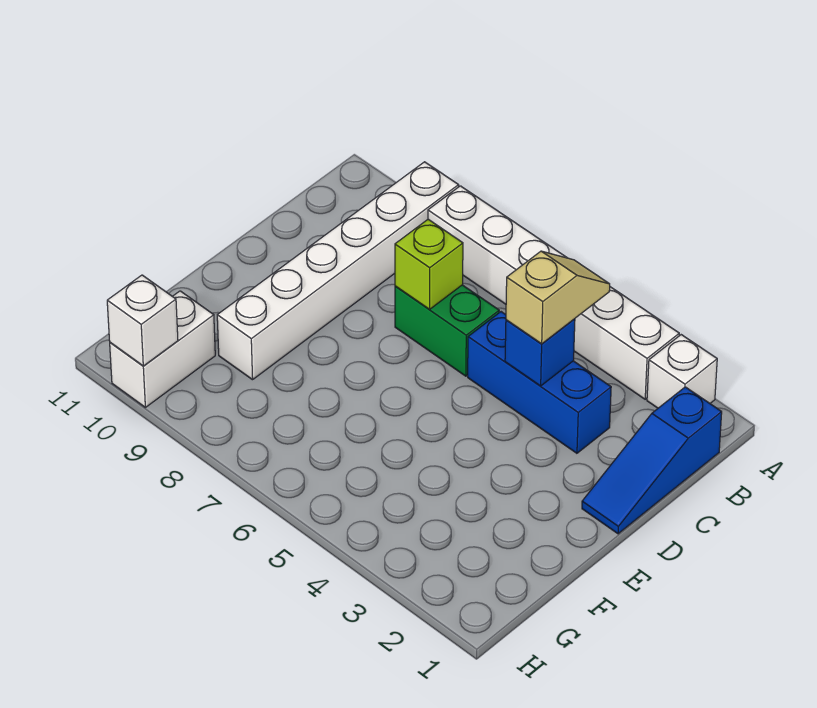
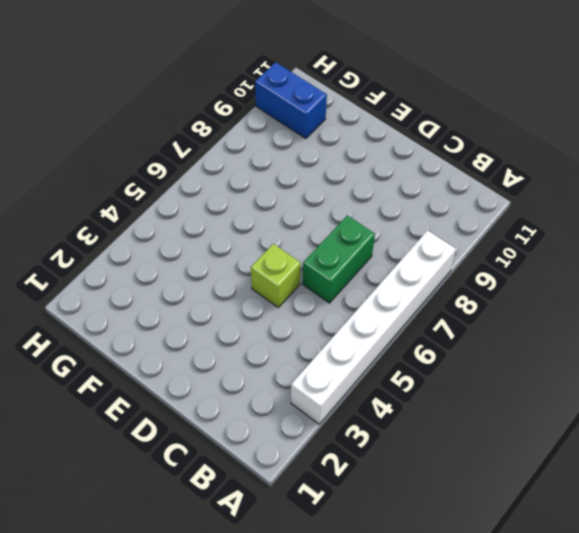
lime brick D5 level 1 -> lime brick C7 level 2
blue brick G10:H10 level 1 -> white brick G10:H10 level 1
none -> white brick A2 level 1
none -> white brick A9:F9 level 1

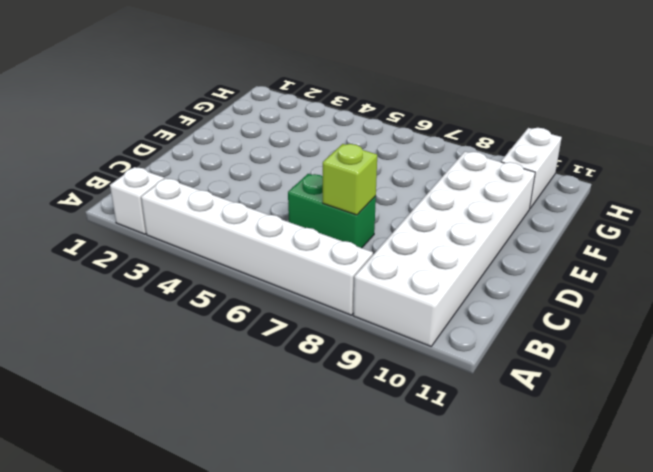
white brick A9:F10 level 1 -> white brick A9:F9 level 1
none -> blue slope B1:D1 level 1 top B
none -> blue brick C3:C5 level 1

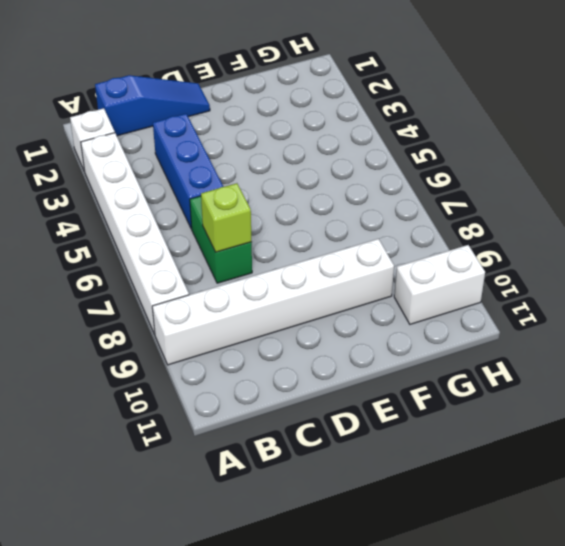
none -> blue brick C4 level 2
none -> white brick H10 level 2

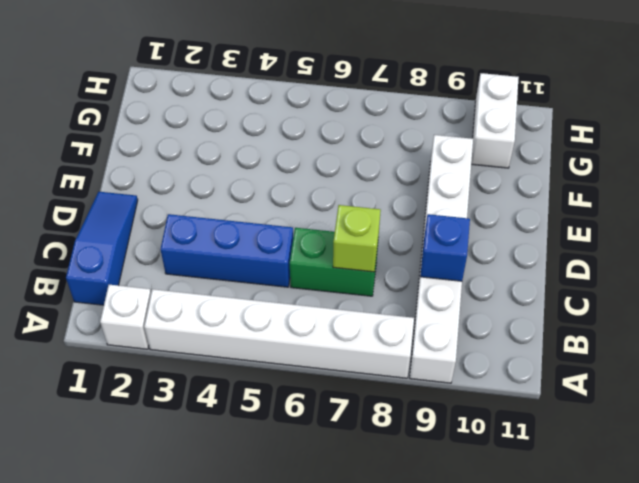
blue brick C9 level 2 -> blue brick C4 level 2
none -> white brick H10 level 2
none -> tan slope B4:C4 level 3 top C

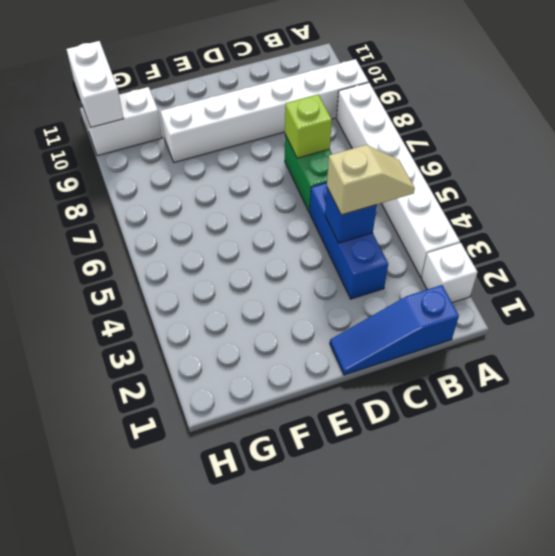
white brick H10:H11 level 2 -> white brick H10 level 2

